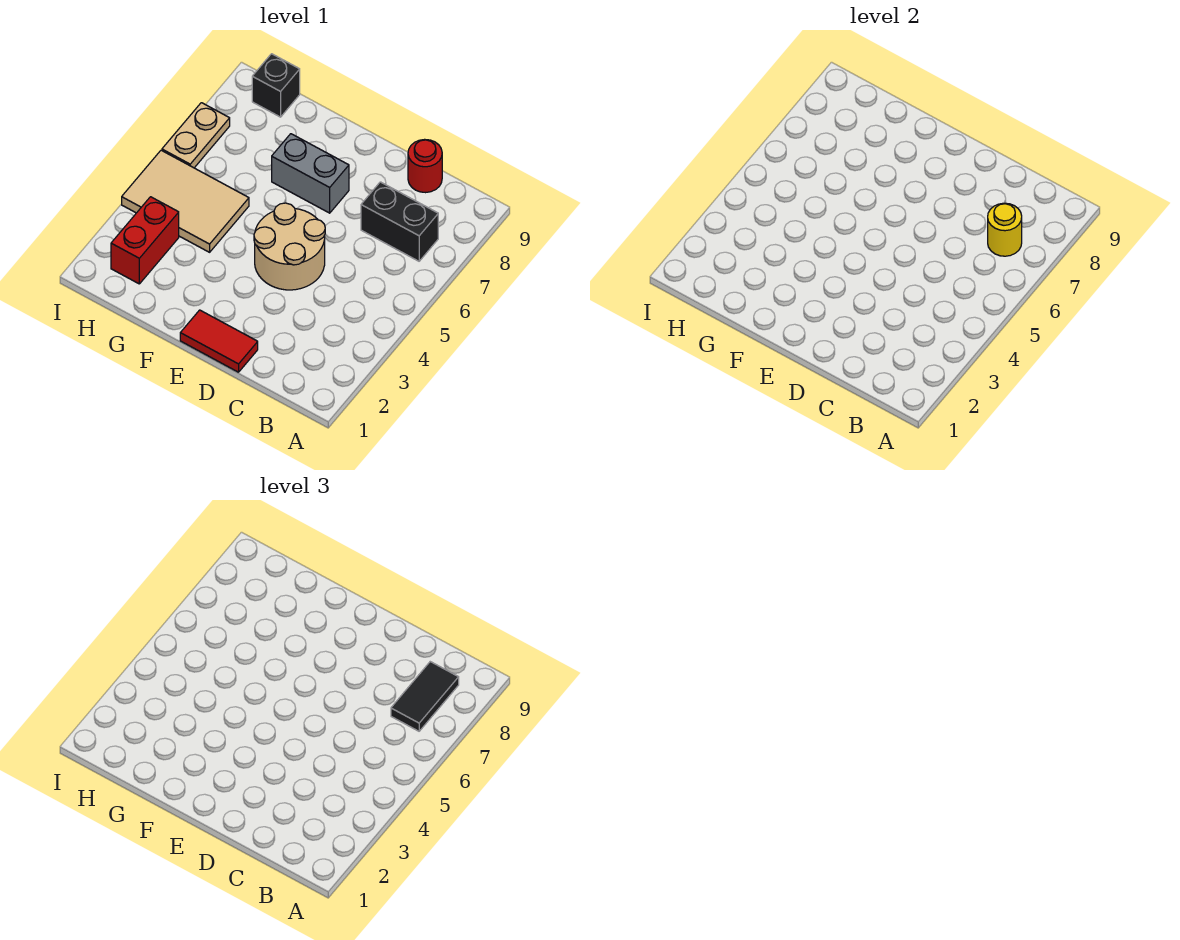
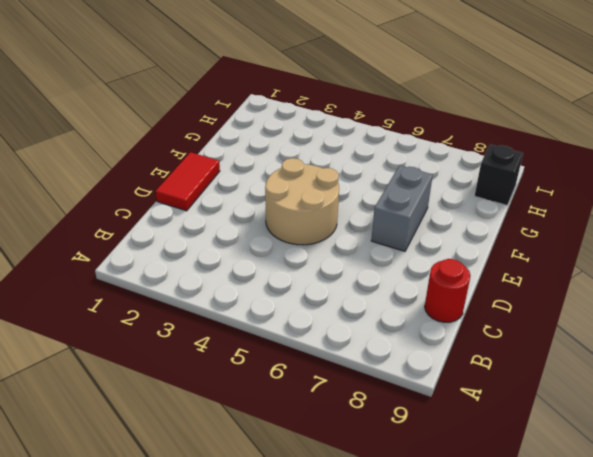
none -> black brick B7:C7 level 1
none -> tan tile G4:I5 level 1

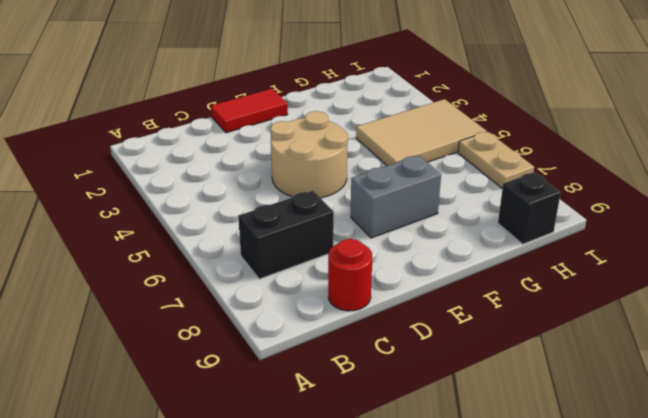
none -> red brick H2:H3 level 1
none -> yellow round brick B7 level 2

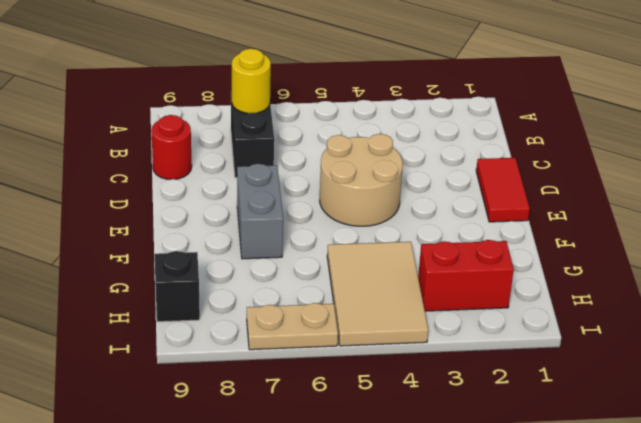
none -> black tile B7:B8 level 3

